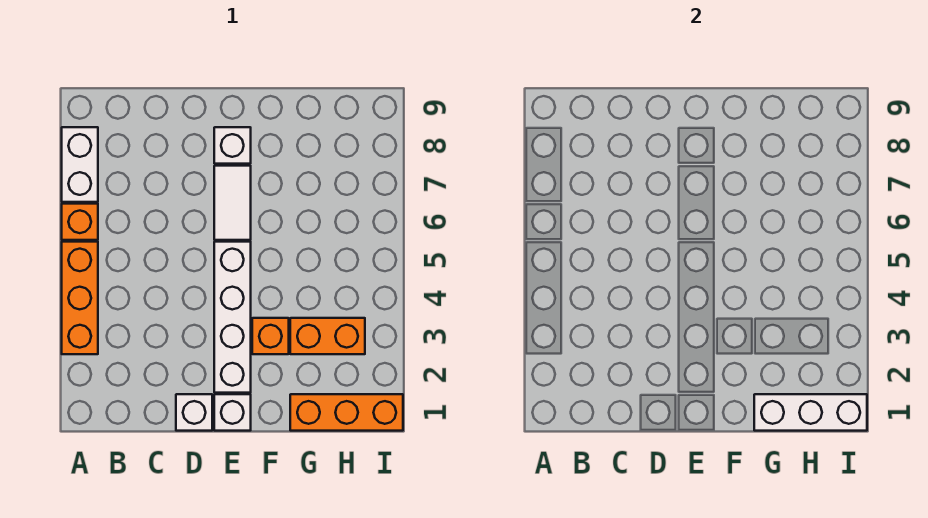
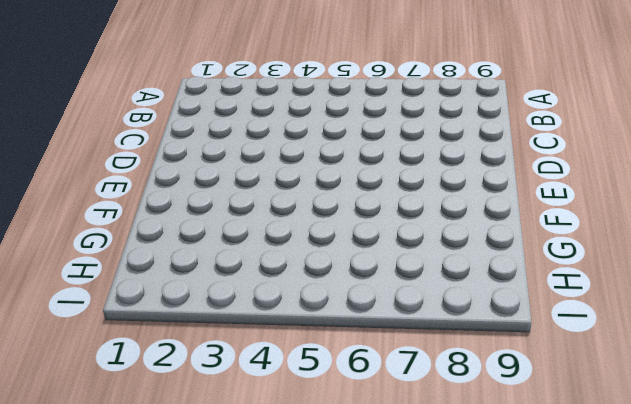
none -> orange brick A3:A5 level 1
none -> orange brick A6 level 1
none -> white brick A7:A8 level 1

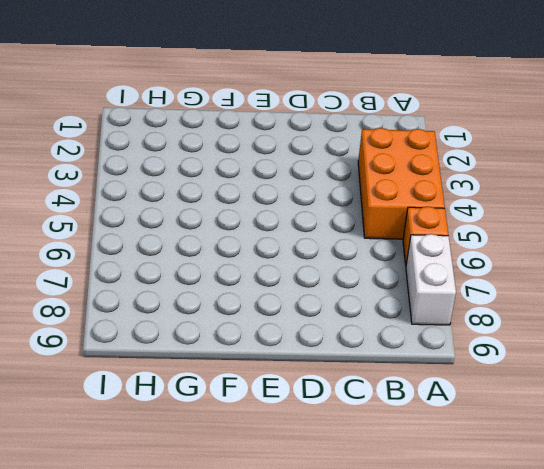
orange brick A3:B5 level 1 -> orange brick A3:A5 level 1
none -> white brick D1 level 1
none -> white brick E1 level 1
none -> white brick E2:E5 level 1

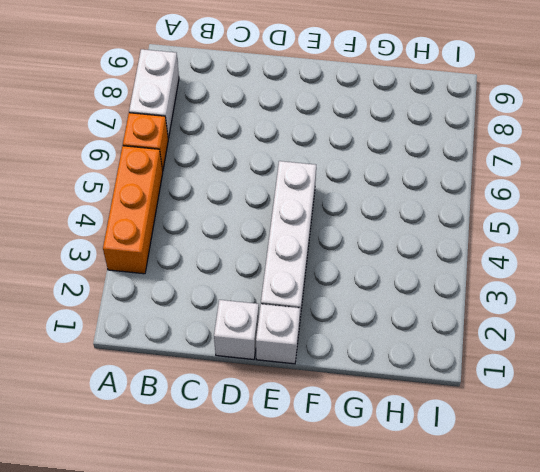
none -> white tile E6:E7 level 1
none -> white brick E8 level 1
none -> orange brick F3 level 1

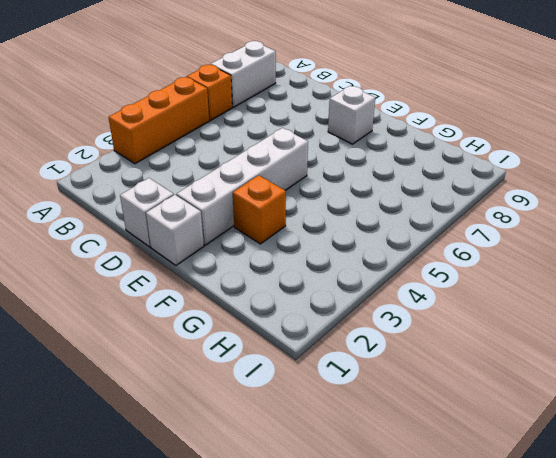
none -> white tile E6:E7 level 1
none -> orange brick G1:I1 level 1
none -> orange brick G3:H3 level 1

